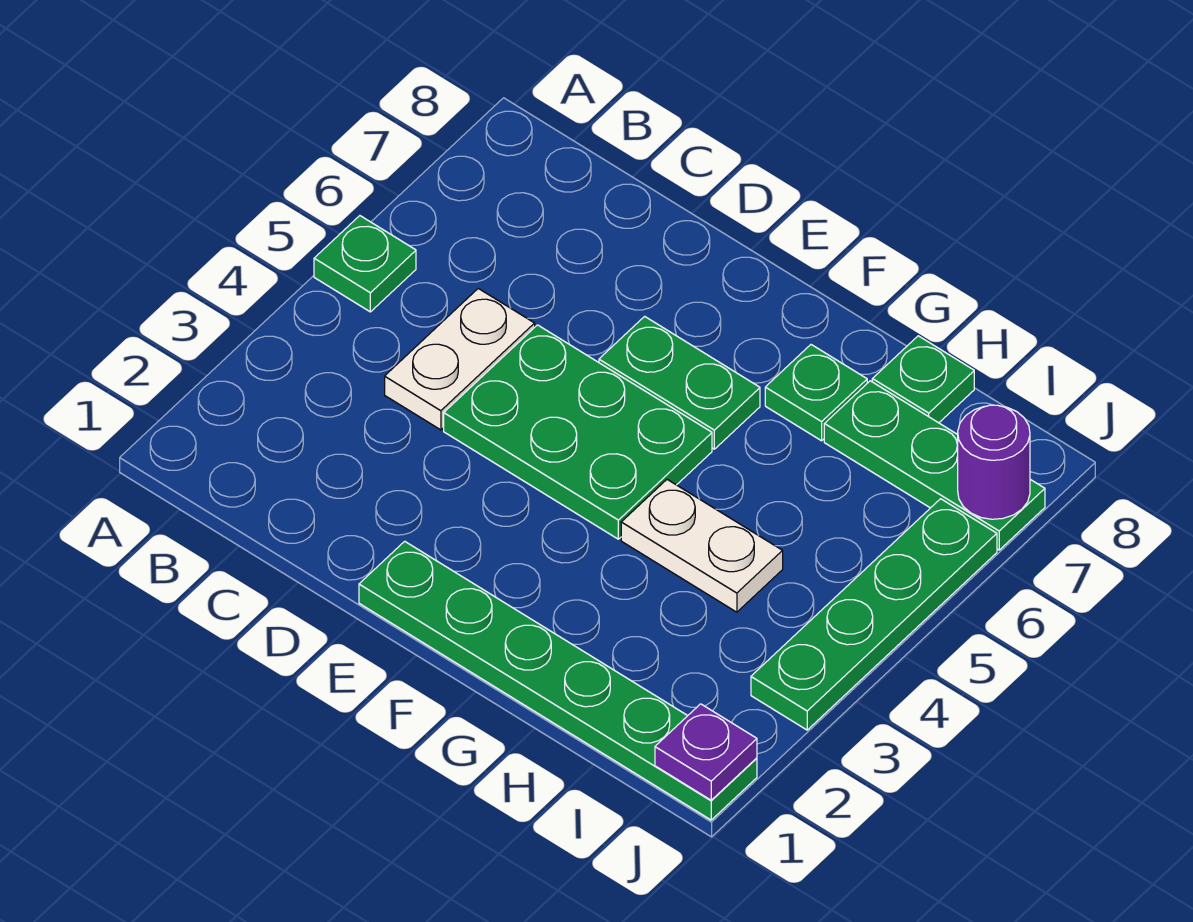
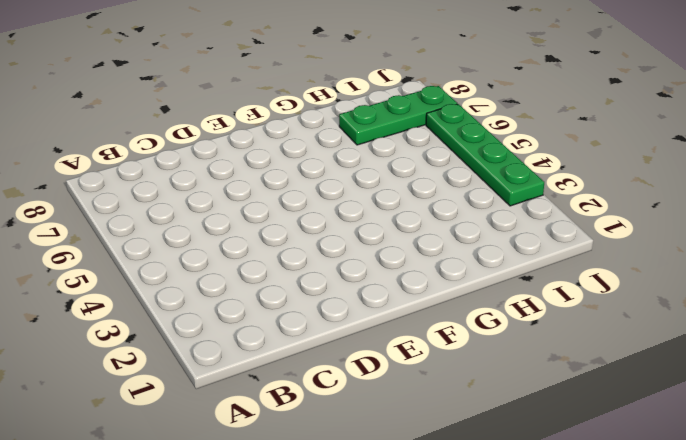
none -> green plate A5 level 1
none -> white plate C4:C5 level 1
none -> green plate D4:F5 level 1

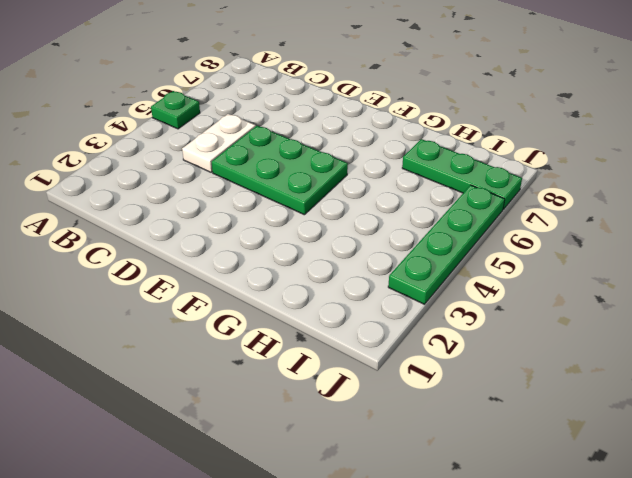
none -> green plate E1:J1 level 1
none -> green plate E6:F6 level 1
none -> white plate G4:H4 level 1

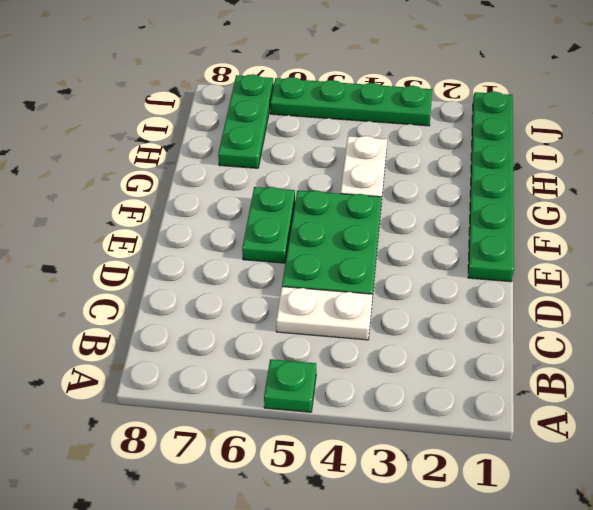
none -> green plate G7 level 1
none -> green plate H8 level 1
none -> purple plate J1 level 2

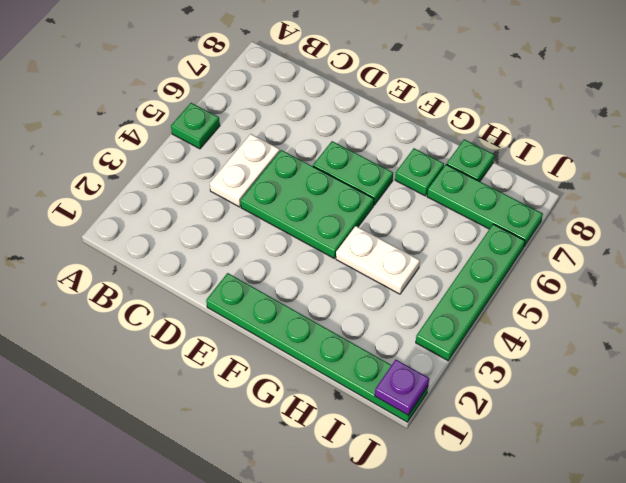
none -> purple round brick J7 level 2

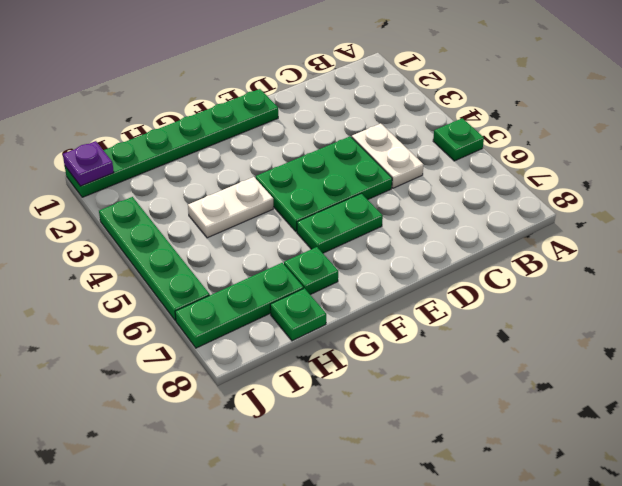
none -> purple round brick J7 level 2

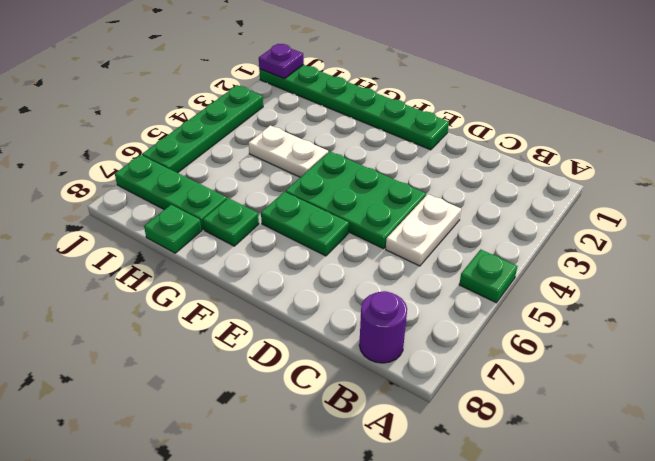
purple round brick B8 level 1 -> purple round brick J7 level 2

